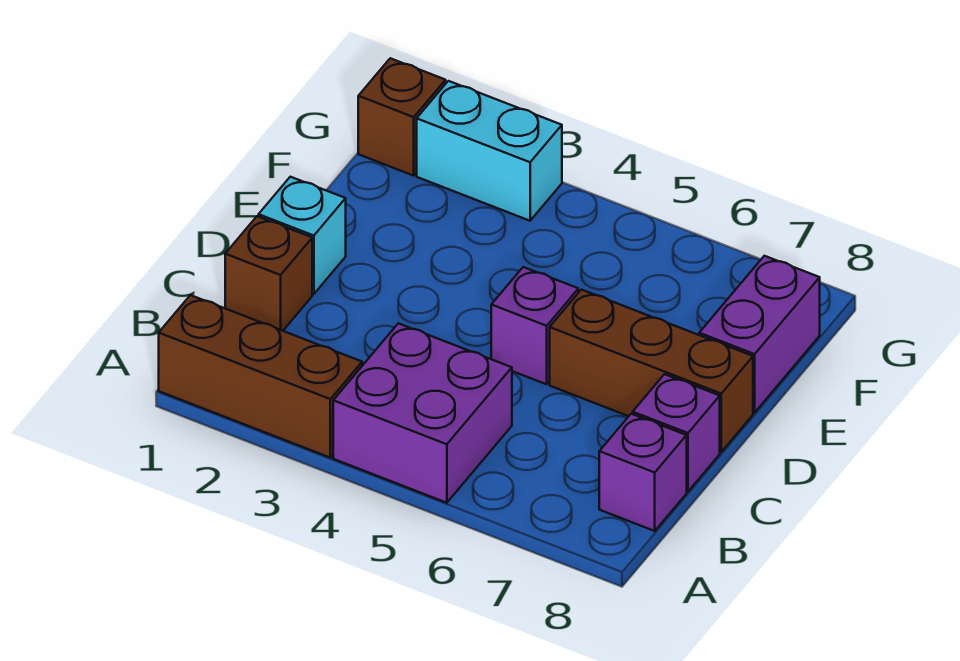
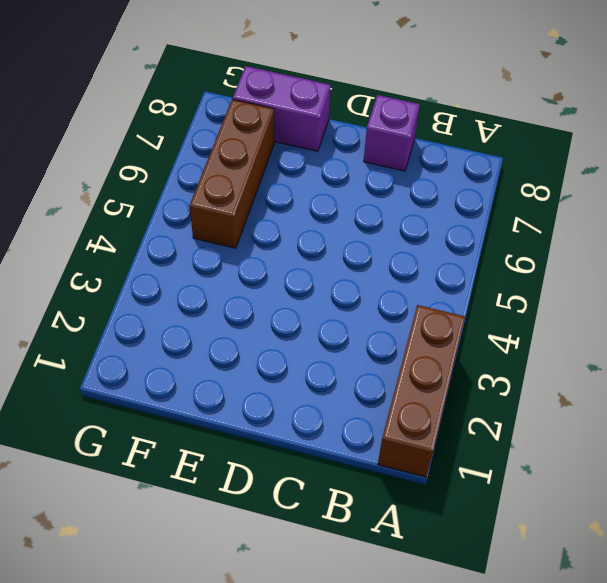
brown brick F5:F7 level 1 -> brown brick D6:D8 level 1
none -> purple brick A4:B5 level 1
none -> purple brick B8 level 1

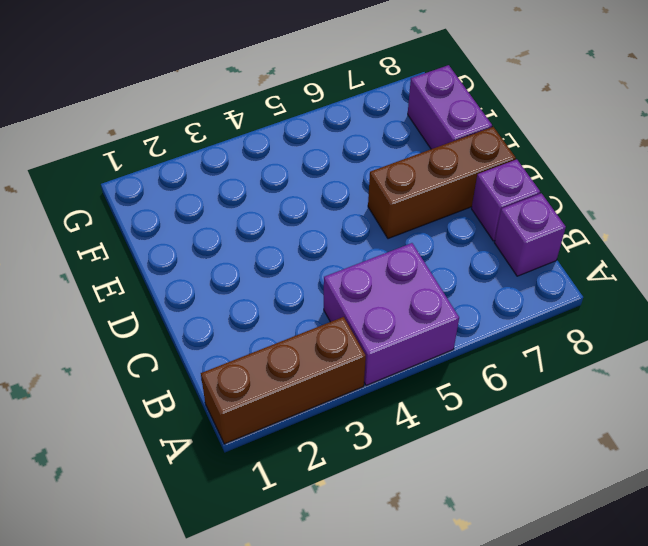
none -> brown brick C1 level 1
none -> cyan brick D1 level 1

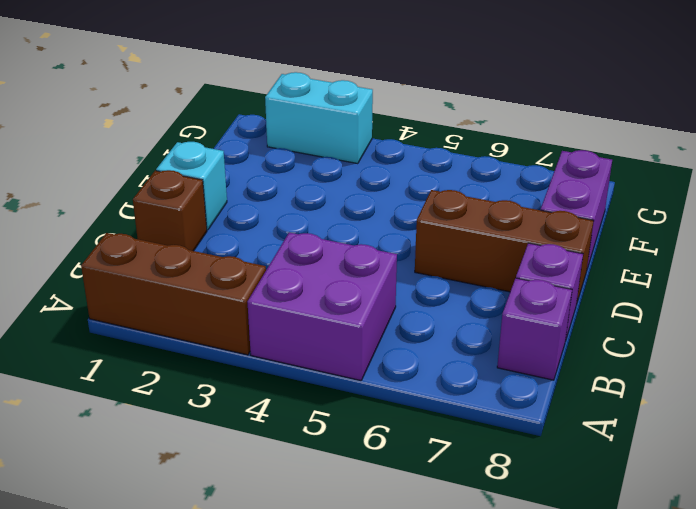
none -> purple brick D5 level 1
none -> brown brick G1 level 1

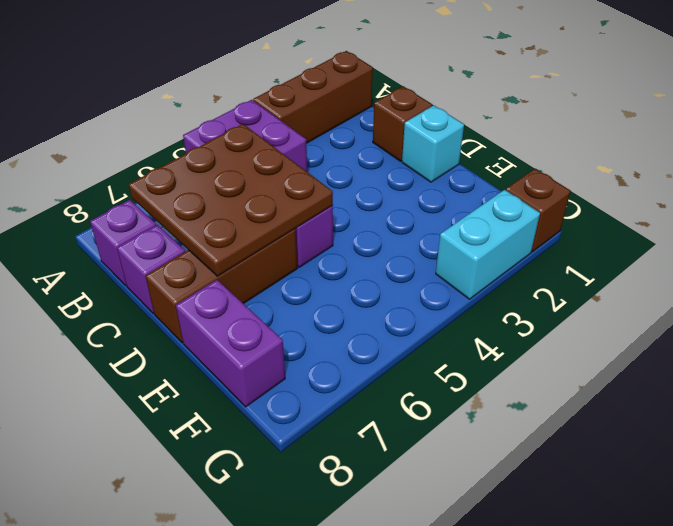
brown plate B5:D7 level 2 -> none

